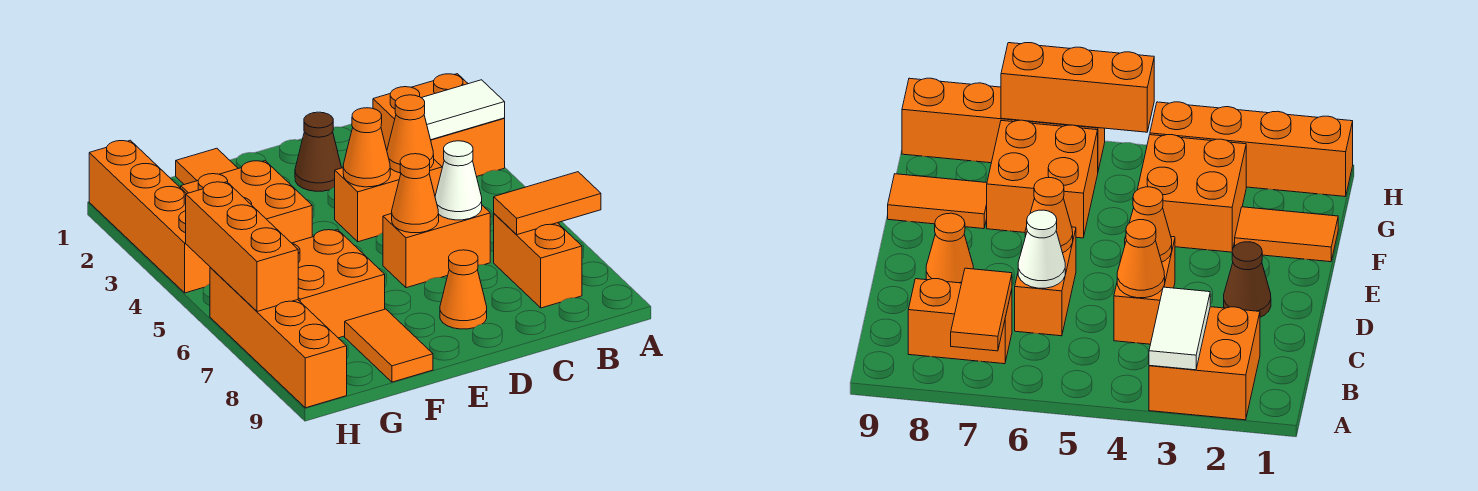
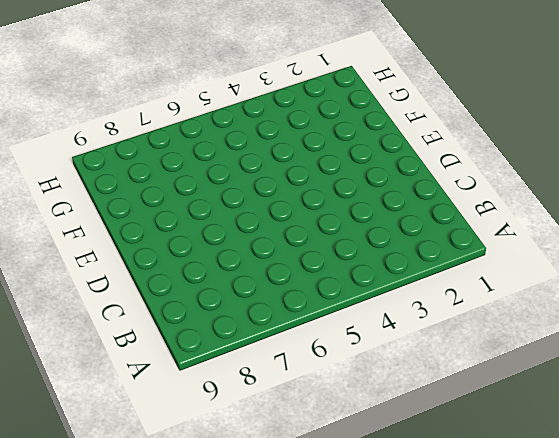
none -> orange brick A2:B3 level 1
none -> orange brick B7:B8 level 1
none -> orange brick C4:D4 level 1

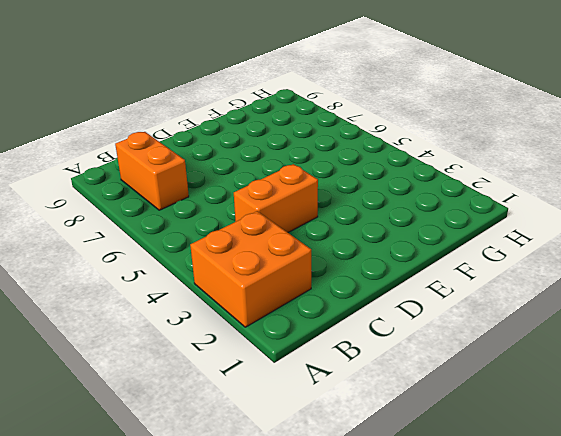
none -> orange brick C6:D6 level 1
none -> brown cone D2 level 1
none -> orange cone D8 level 1

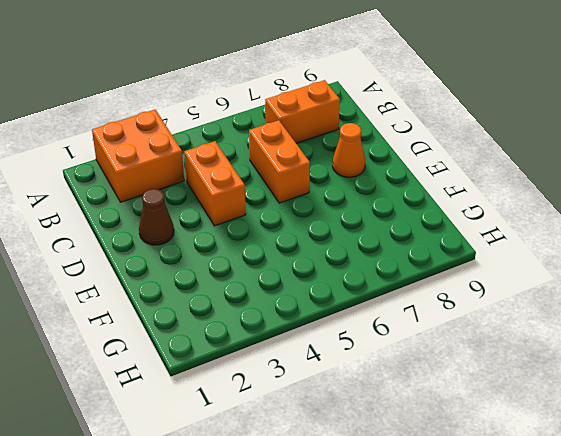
none -> orange tile F1:F2 level 1
none -> orange brick F3:G4 level 1
none -> orange brick F6:G7 level 1

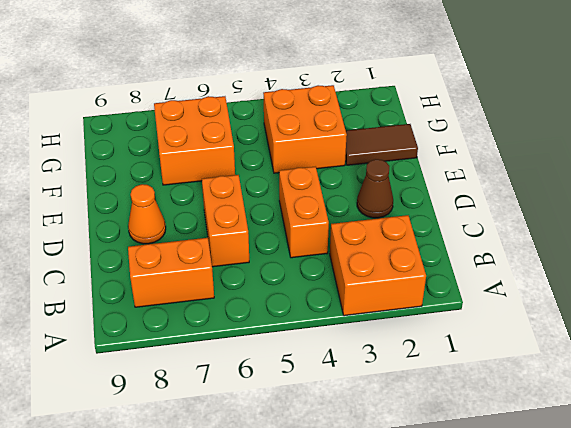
brown tile F1:F2 level 1 -> orange tile F1:F2 level 1
none -> orange tile F8:F9 level 1
none -> orange brick H1:H4 level 1
none -> orange brick H6:H9 level 1

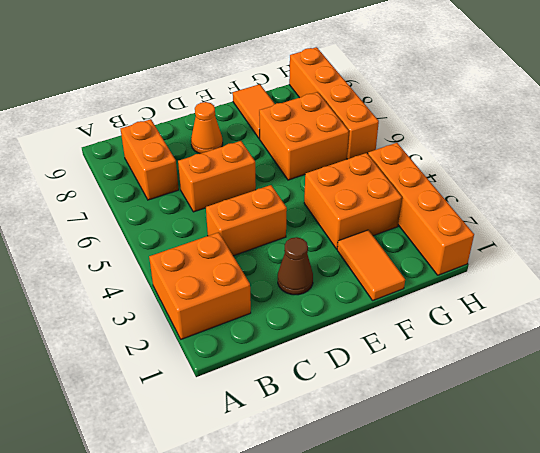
none -> white tile A3:B3 level 2
none -> orange tile A7:B7 level 2
none -> orange cone C4 level 2

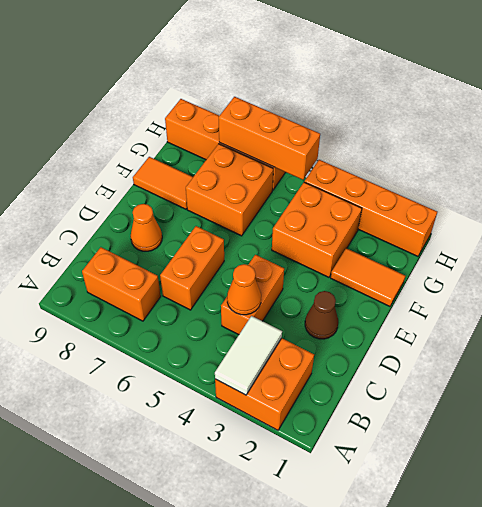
none -> orange tile A7:B7 level 2
none -> white cone C6 level 2
none -> orange cone D4 level 2

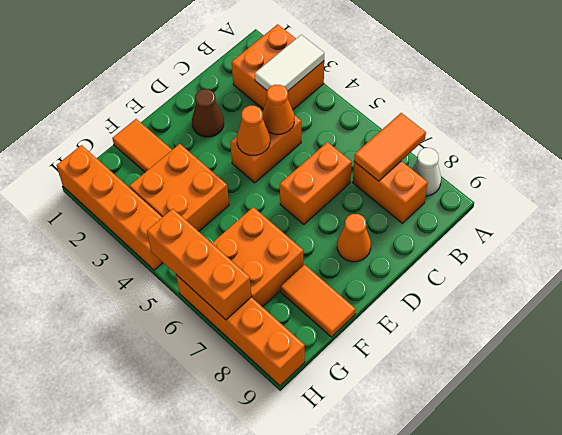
white cone A8 level 1 -> white cone C6 level 2
none -> orange cone D6 level 2

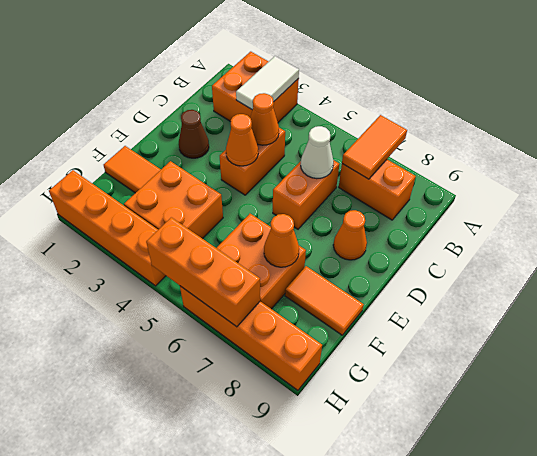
orange cone F7 level 2 -> orange cone D6 level 2

